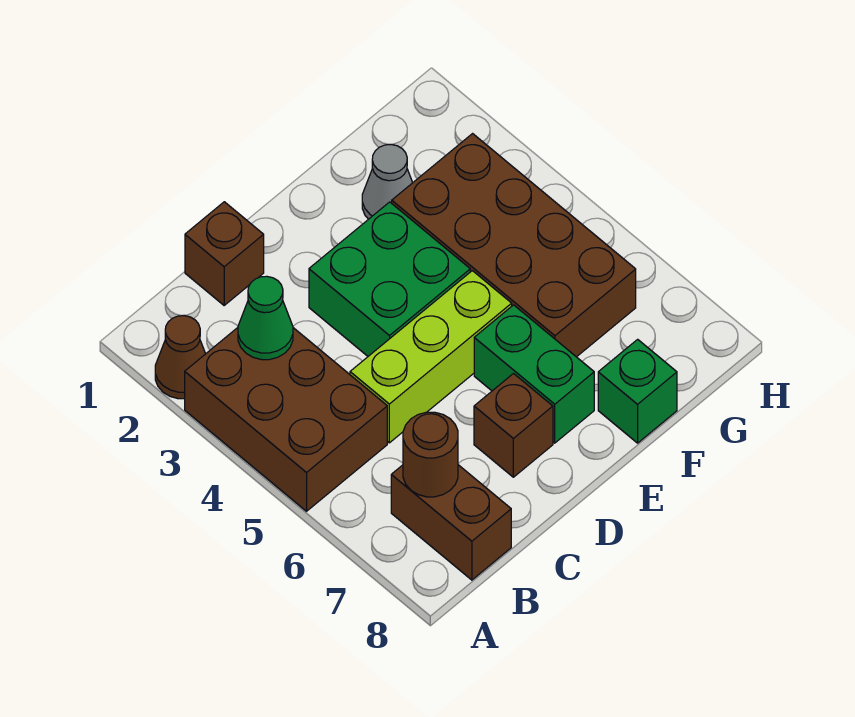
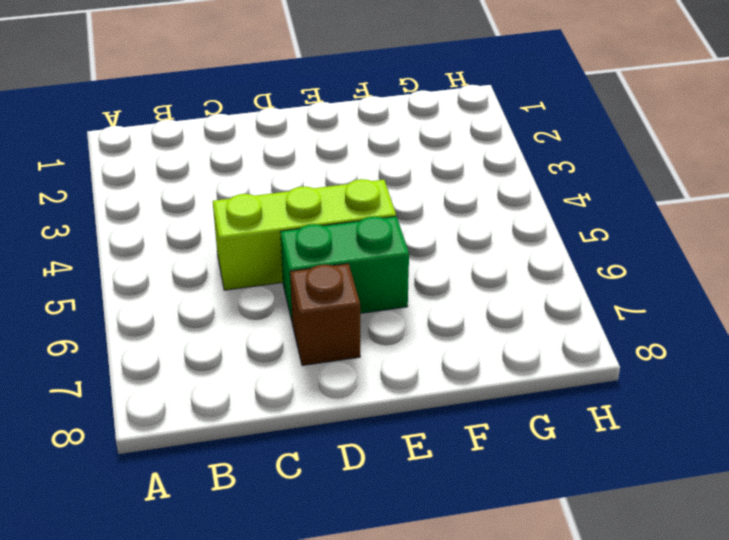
green brick D6:E6 level 1 -> green brick E6:E7 level 1
none -> brown cone A2 level 1
none -> brown brick A3:B5 level 1
none -> brown brick B7:B8 level 1

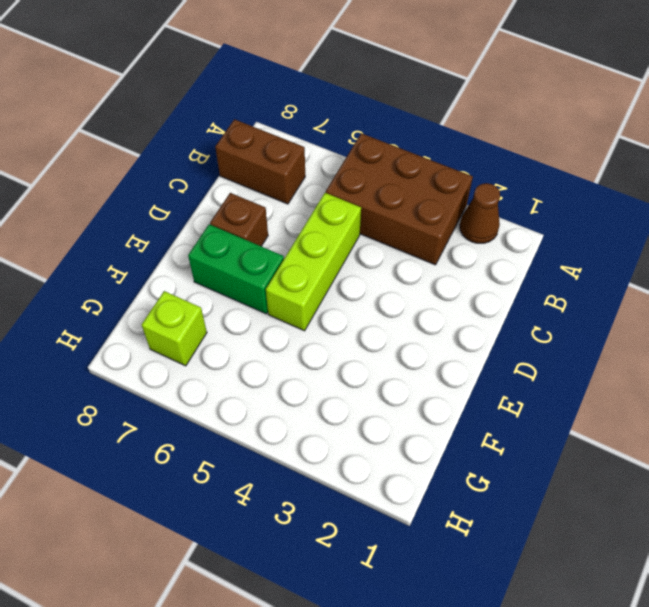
lime brick G7 level 1 -> none
none -> brown brick C1 level 1
none -> green brick D3:E4 level 1
none -> grey cone F2 level 1

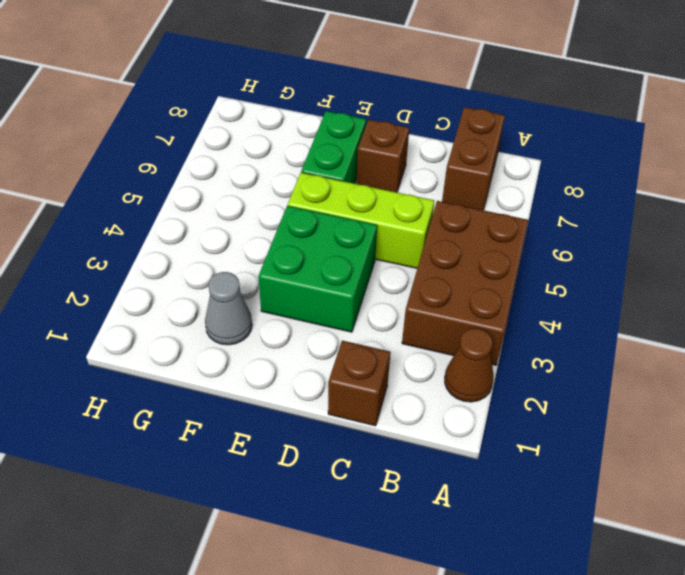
none -> brown brick F3:G6 level 1
none -> green brick F8 level 1
none -> green cone B3 level 2

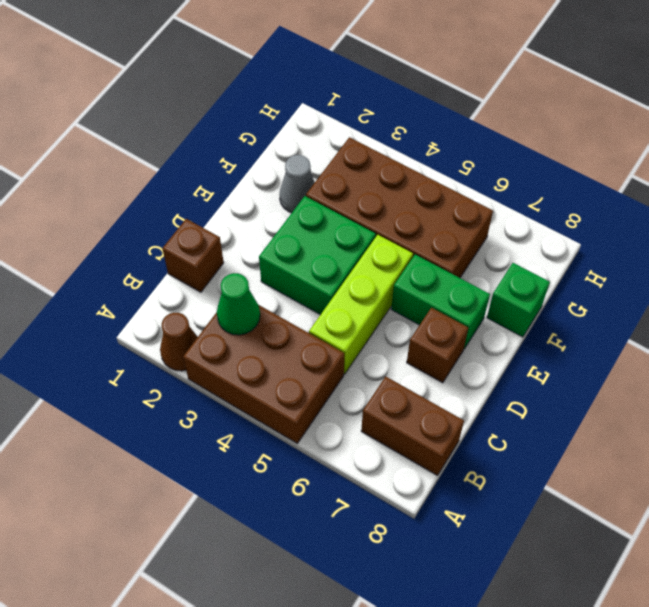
none -> brown round brick B7 level 2

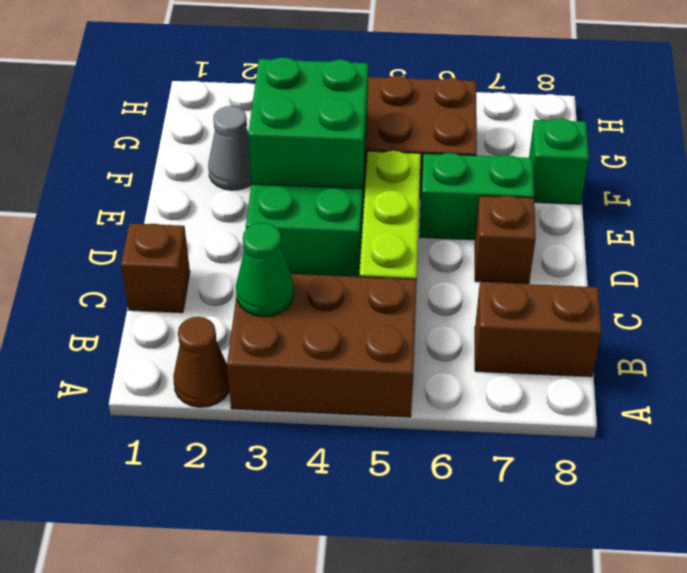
green brick E3:F4 level 2 -> none
none -> brown round brick B7 level 2

